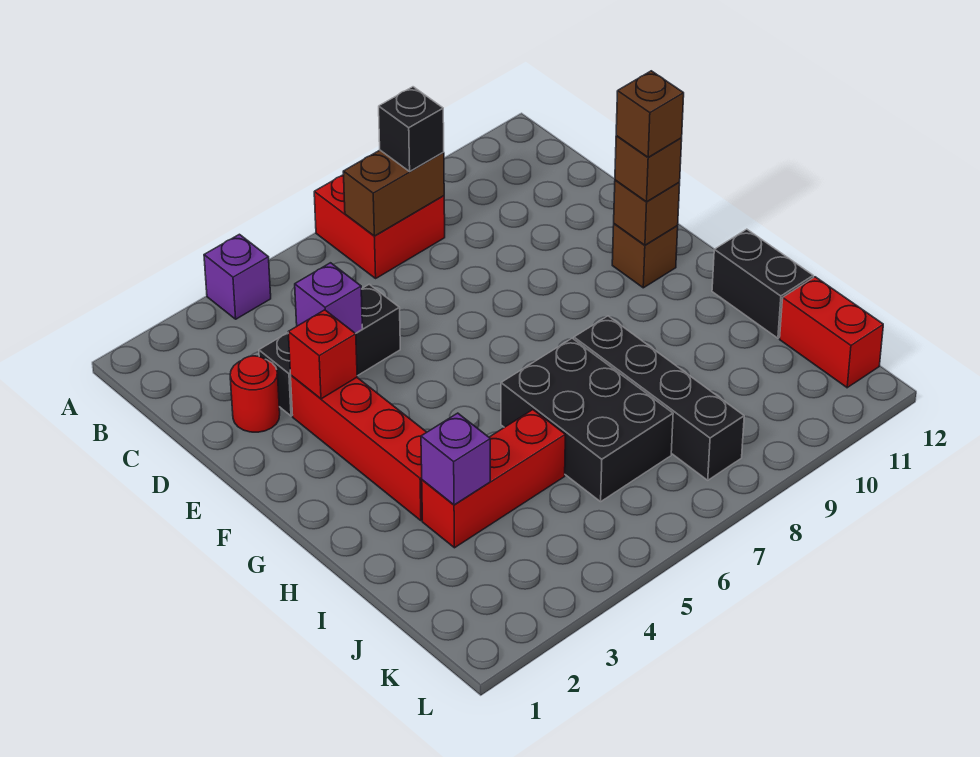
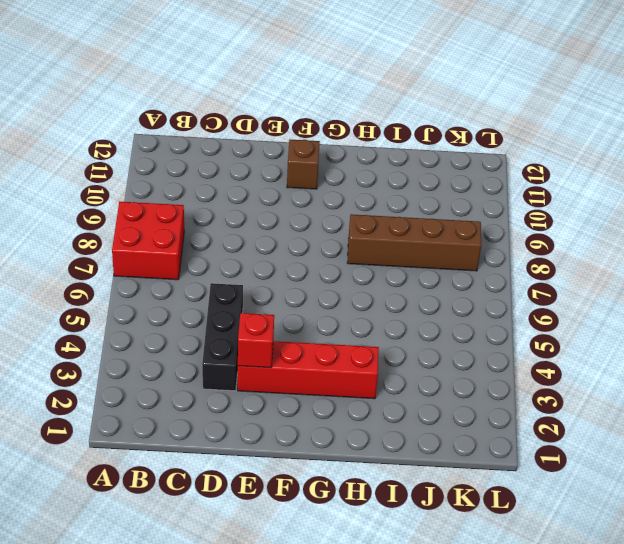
brown brick H8:K8 level 1 -> black brick H8:K8 level 1
none -> purple brick A4 level 1
none -> red round brick D2 level 1
none -> black brick H6:J7 level 1

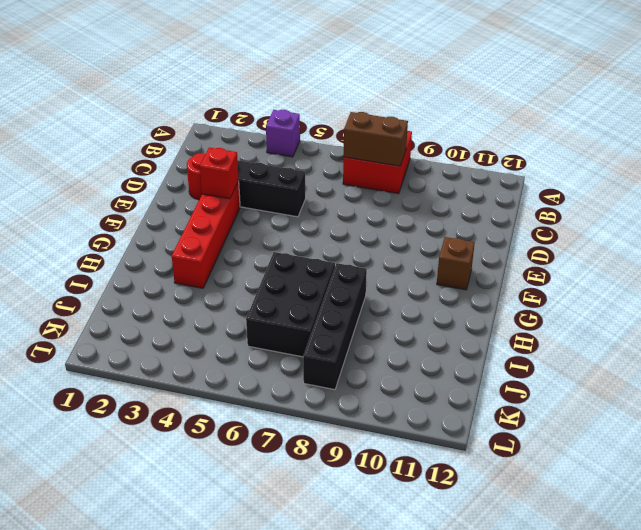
none -> black brick H12:I12 level 1
none -> red brick I3:I5 level 1
none -> red brick J12:K12 level 1

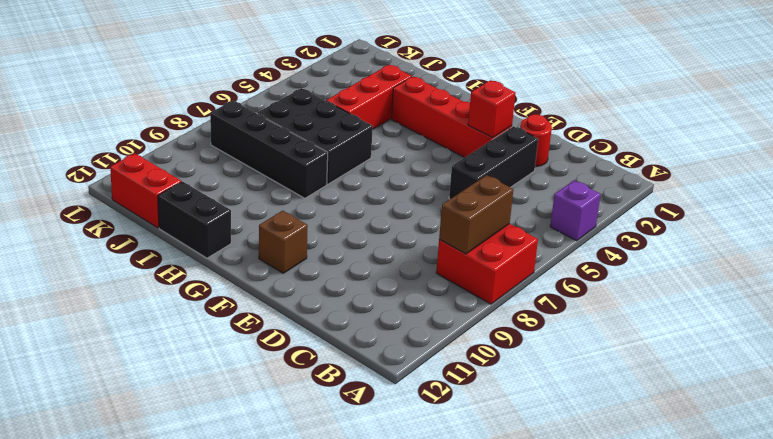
none -> purple brick D4 level 2
none -> brown brick F11 level 2
none -> purple brick I3 level 2

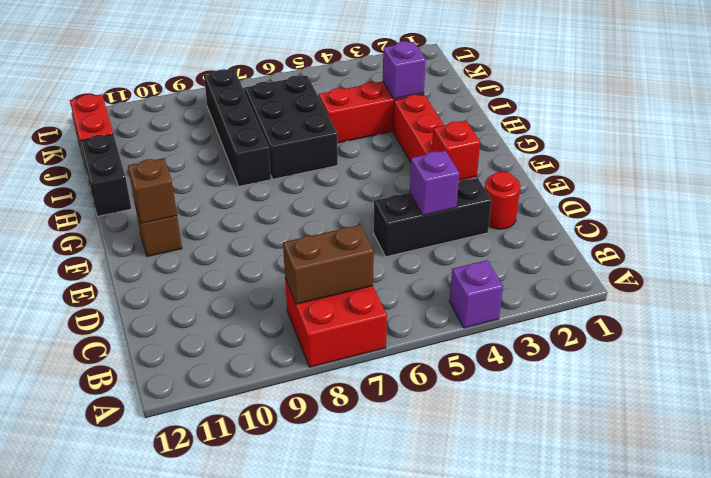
none -> black brick B8 level 3
none -> brown brick F11 level 3
none -> brown brick F11 level 4

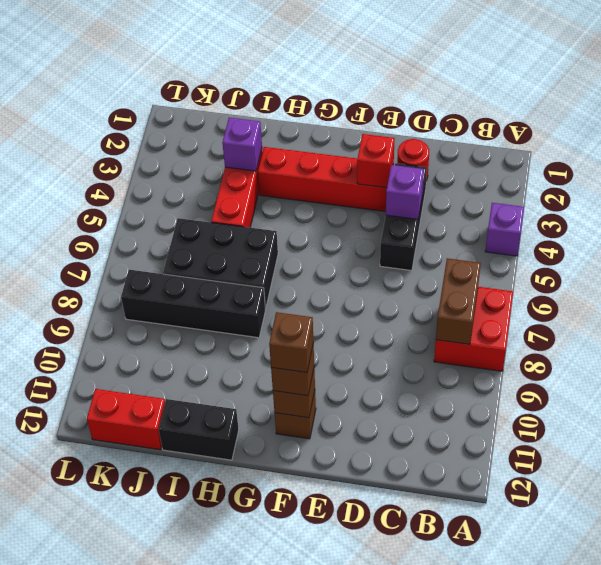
none -> black brick B8 level 3

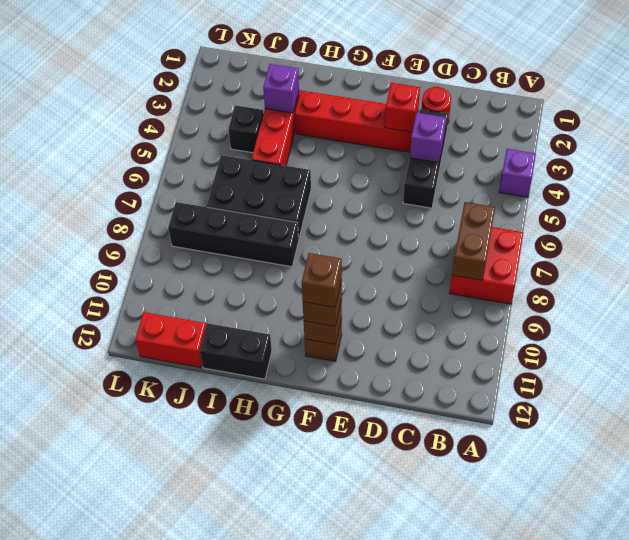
black brick J4 level 1 -> black brick B8 level 3

